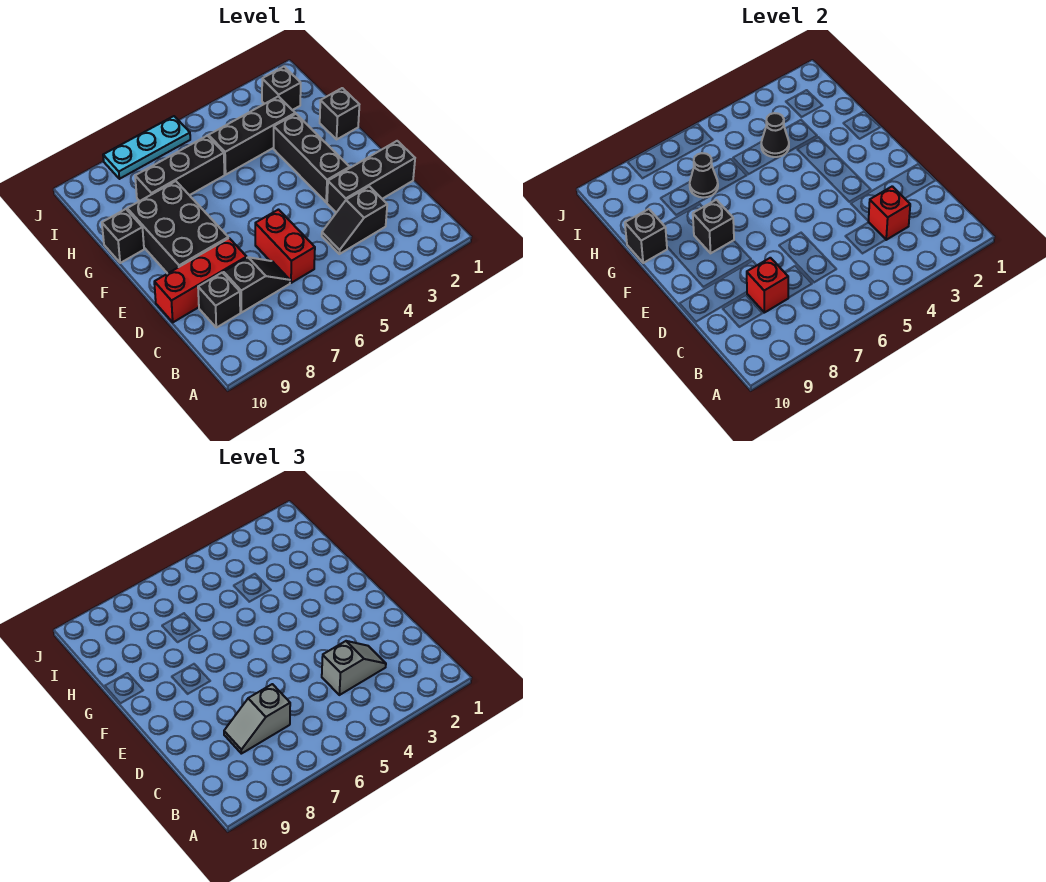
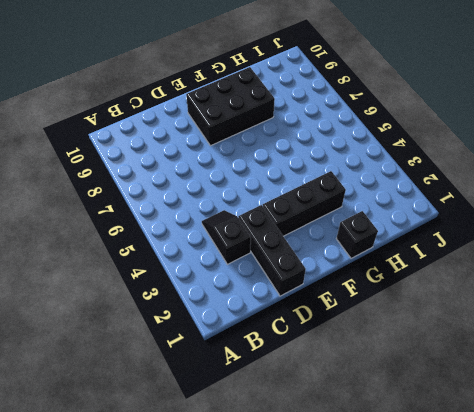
none -> red brick C6:D6 level 1
none -> black slope C7:C8 level 1 top 8
none -> black brick C9 level 1

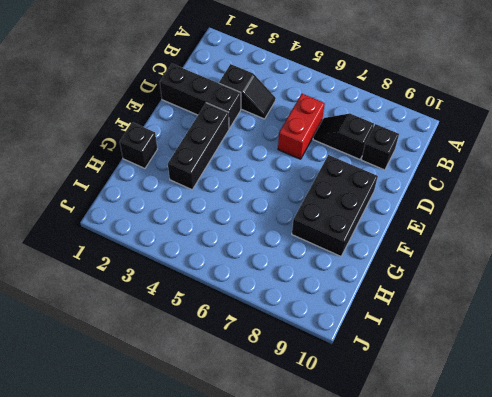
none -> red brick D8:D10 level 1
none -> black brick G10 level 1
none -> black brick H3:H5 level 1

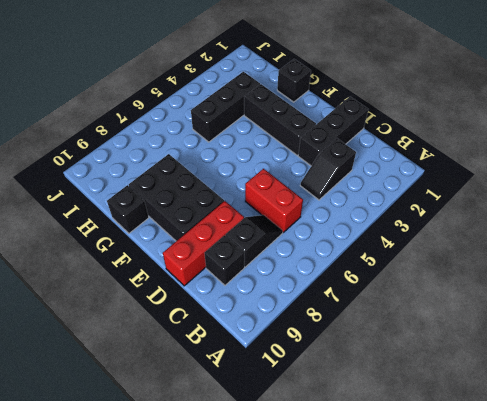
none -> black brick H6:H8 level 1
none -> black brick I2 level 1
none -> cyan plate J6:J8 level 1

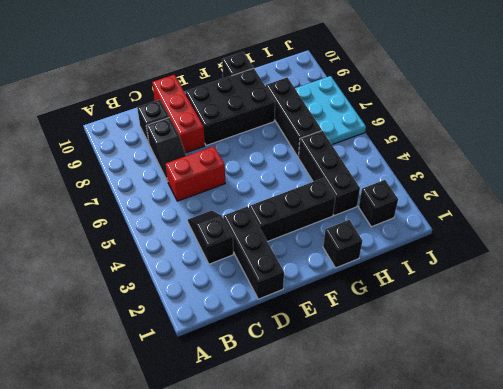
cyan plate I6:J8 level 1 -> cyan plate J6:J8 level 1
none -> red brick C3 level 2
none -> red brick C8 level 2
none -> black brick F8 level 2

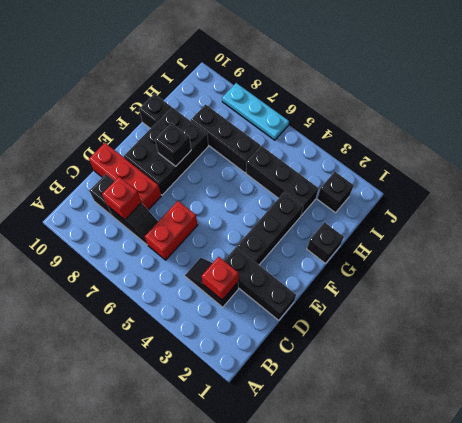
none -> black brick G10 level 2
none -> black cone H4 level 2
none -> black cone H7 level 2

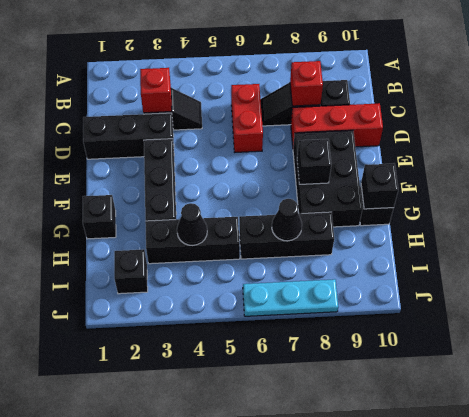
none -> grey slope C3:C4 level 3 top 4
none -> grey slope C7:C8 level 3 top 7

